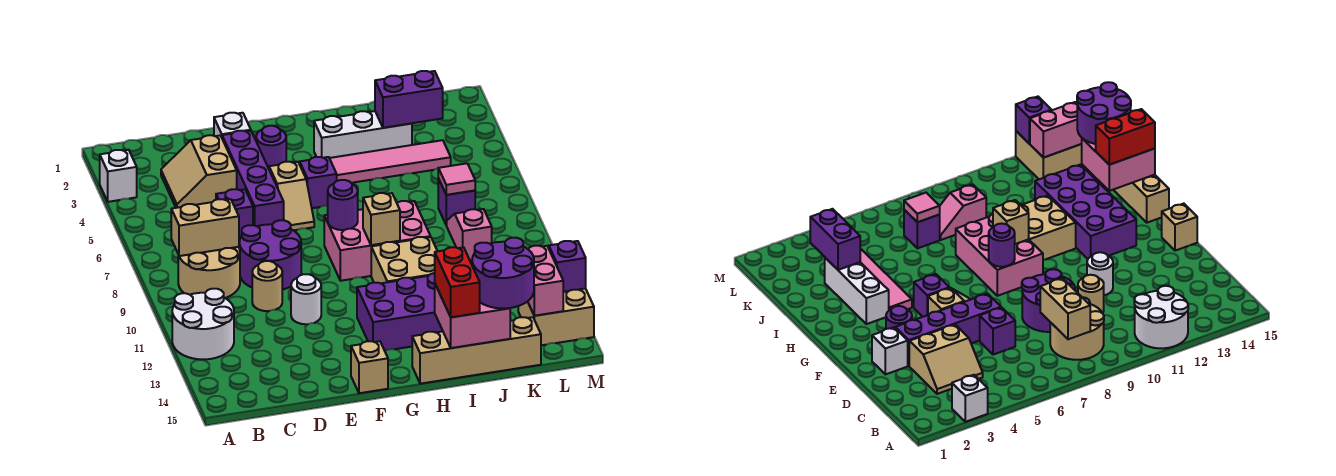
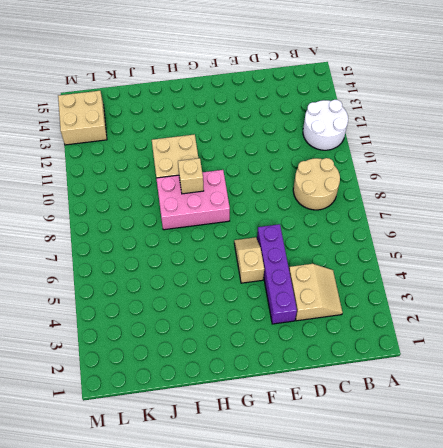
none -> white brick A3 level 1
none -> purple brick D6 level 1
none -> purple round brick D8:E9 level 1
none -> tan round brick D10 level 1

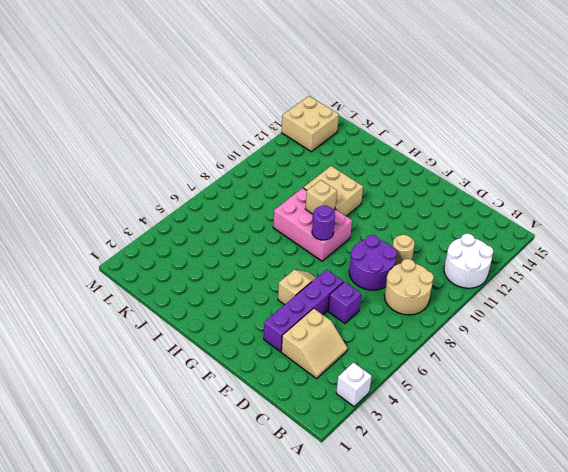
none -> white brick E2 level 1
none -> white round brick E11 level 1
none -> purple round brick F3 level 1
none -> tan brick F15 level 1

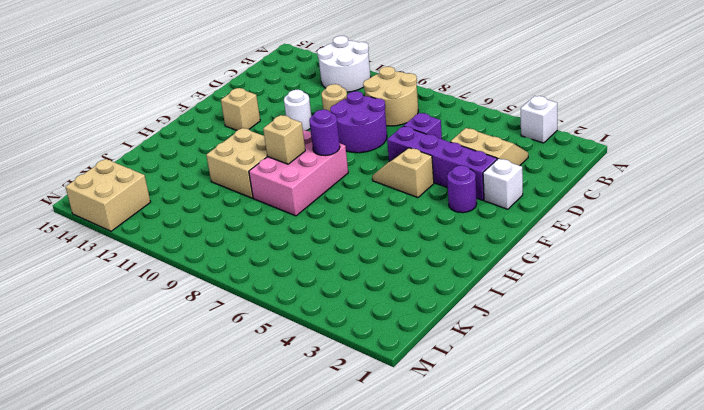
tan brick F13 level 1 -> tan brick F15 level 1
none -> purple brick G5 level 1
none -> purple brick G12:J13 level 1
none -> white brick H3:J3 level 1
none -> pink tile H4:K4 level 1

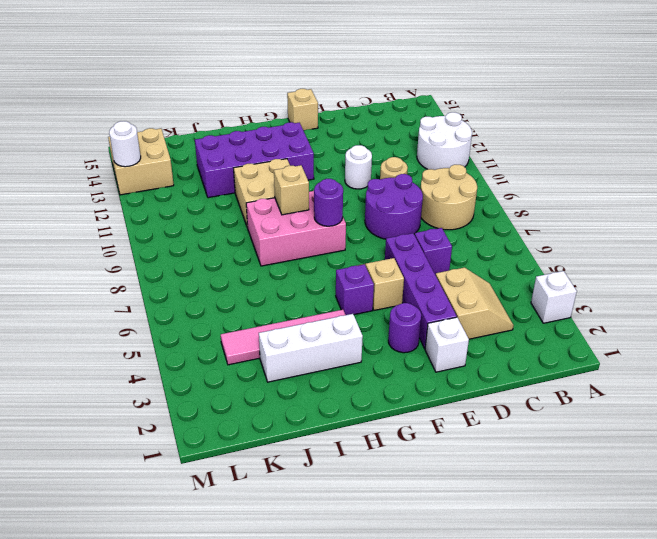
white round brick M13 level 2 -> purple brick M13 level 2
none -> tan brick H15:K15 level 1
none -> purple brick K7 level 1
none -> pink slope K8:K9 level 1 top 9
none -> tan brick B8:C8 level 2

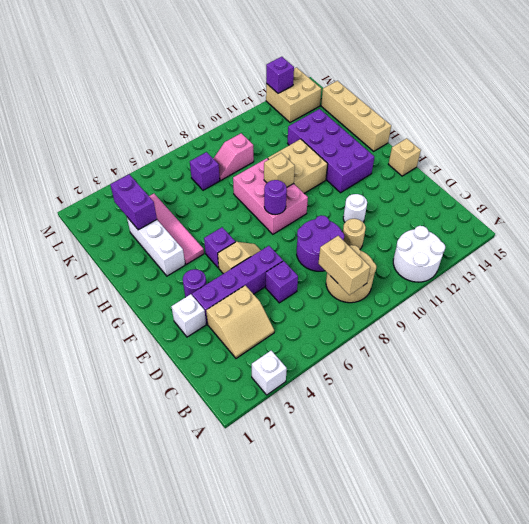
none -> pink brick I14:J15 level 2
none -> pink tile K7 level 2
none -> pink brick L13:L14 level 2
none -> red brick I14:I15 level 3

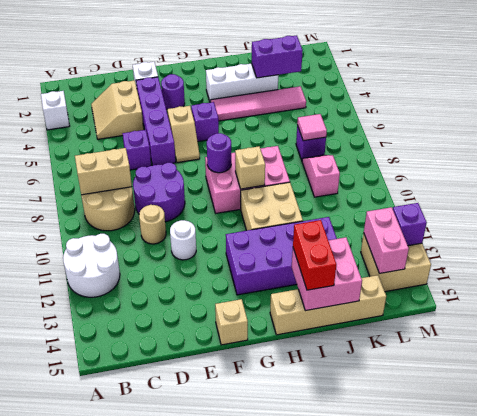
none -> purple round brick J14:K15 level 3

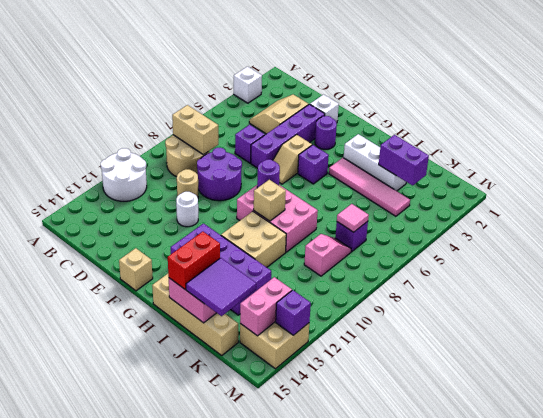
purple tile J14:K15 level 3 -> purple round brick J14:K15 level 3

